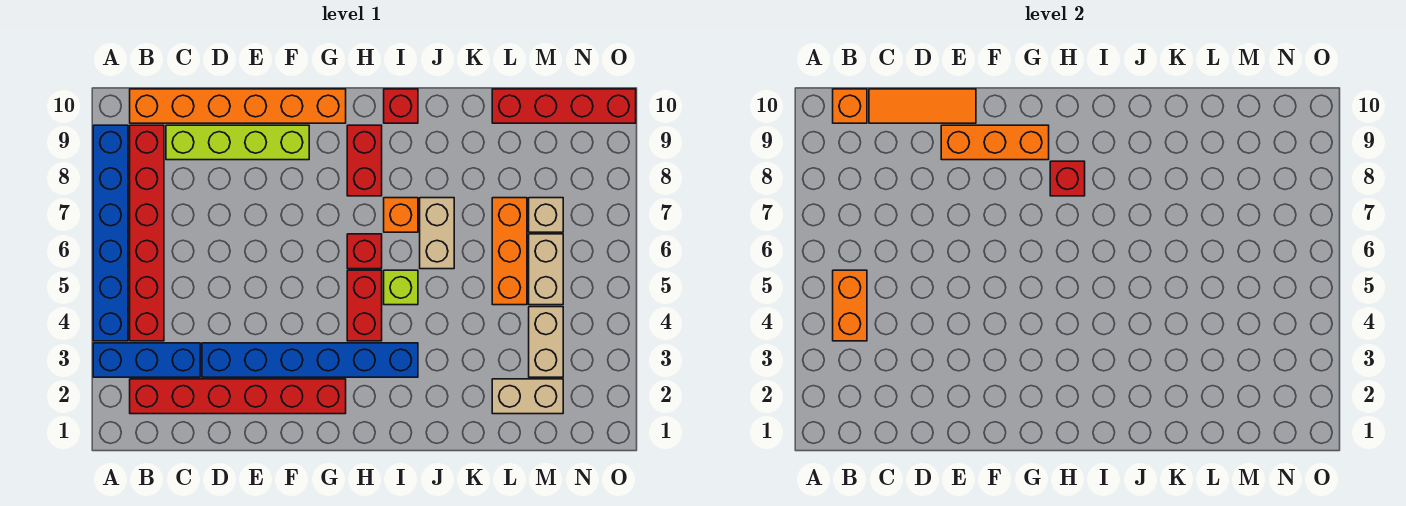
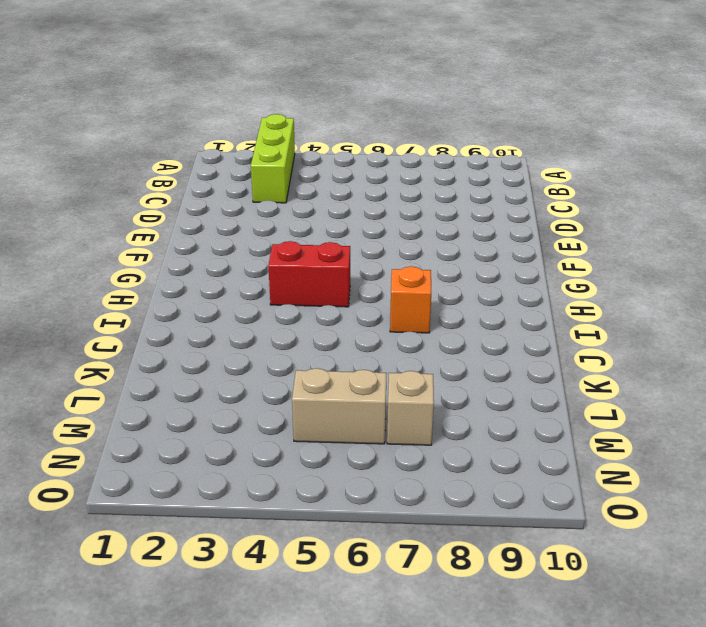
lime brick A3:C3 level 1 -> blue brick A3:C3 level 1
none -> blue brick A4:A9 level 1
none -> red brick B2:G2 level 1
none -> red brick B4:B9 level 1

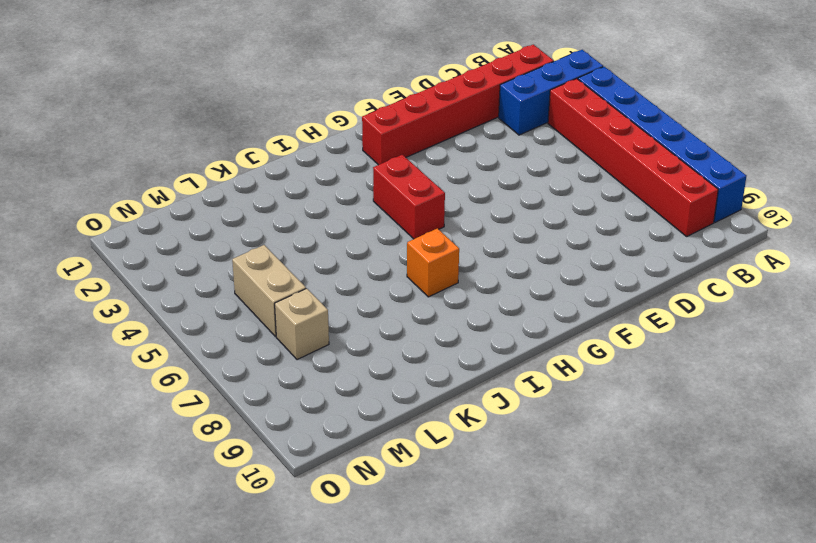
none -> orange brick B10:G10 level 1
none -> lime brick C9:F9 level 1
none -> blue brick D3:I3 level 1

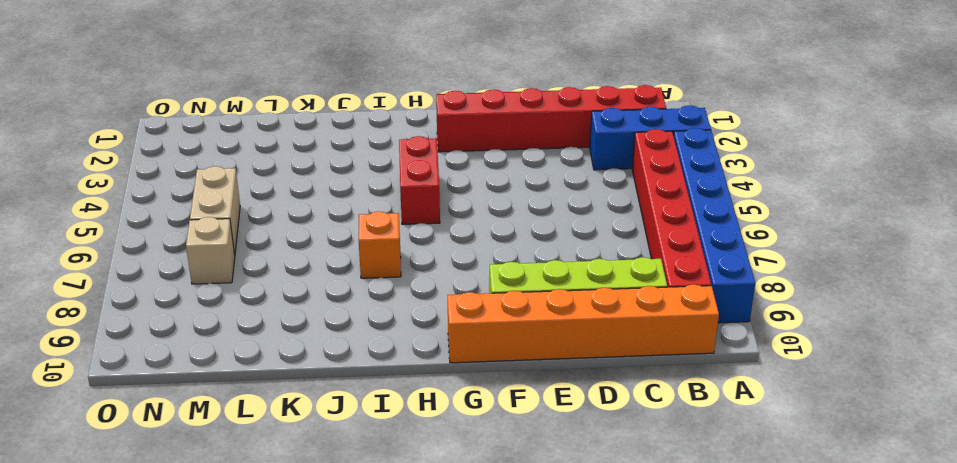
none -> blue brick D3:I3 level 1
none -> red brick H6 level 1
none -> red brick H8:H9 level 1

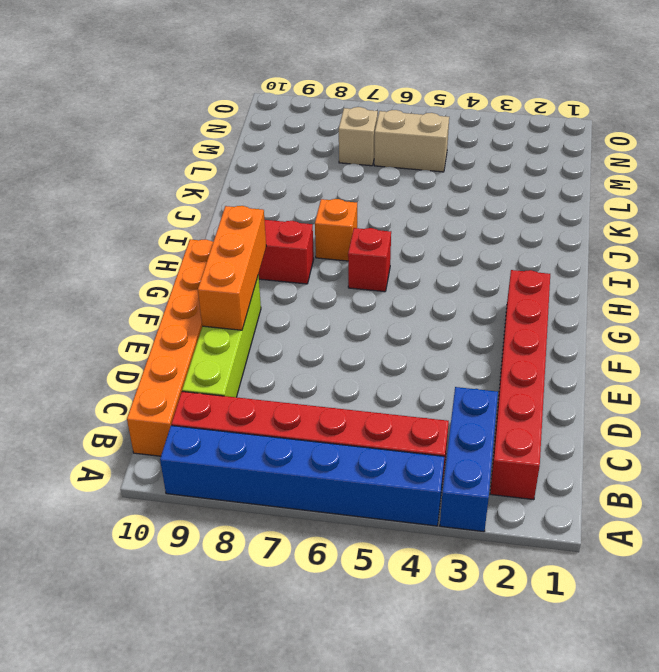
none -> blue brick D3:I3 level 1
none -> red brick H4:H5 level 1
none -> lime brick I5 level 1

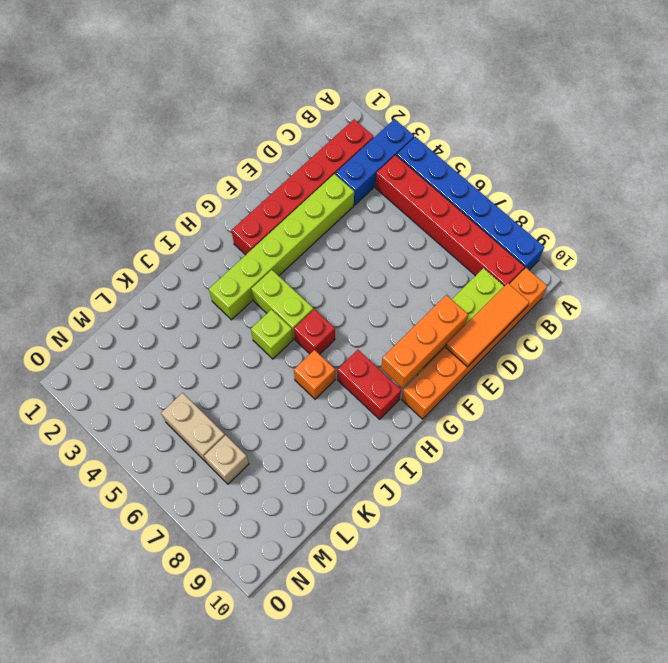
lime brick D3:I3 level 1 -> blue brick D3:I3 level 1
lime brick H4:H5 level 1 -> red brick H4:H5 level 1
none -> red brick I10 level 1
none -> tan brick J6:J7 level 1
none -> tan brick L2:M2 level 1

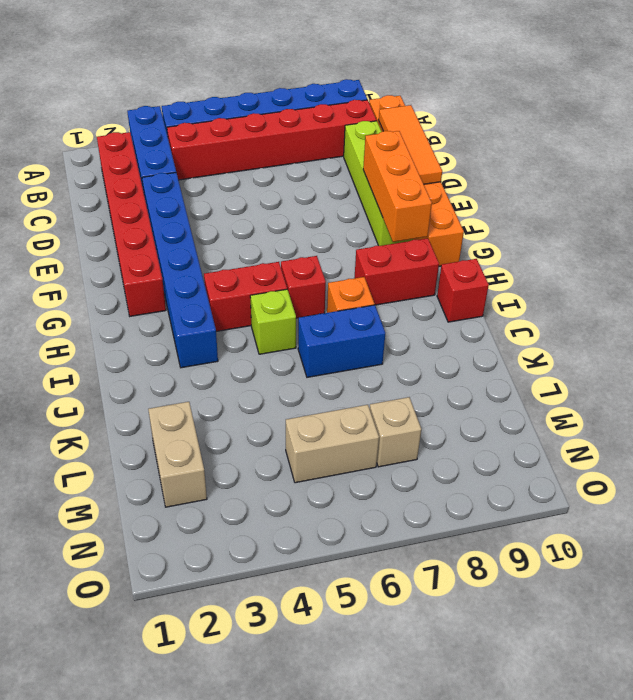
blue brick J6:J7 level 1 -> tan brick J6:J7 level 1
none -> orange brick L5:L7 level 1
none -> red brick L10:O10 level 1
none -> tan brick M3:M4 level 1

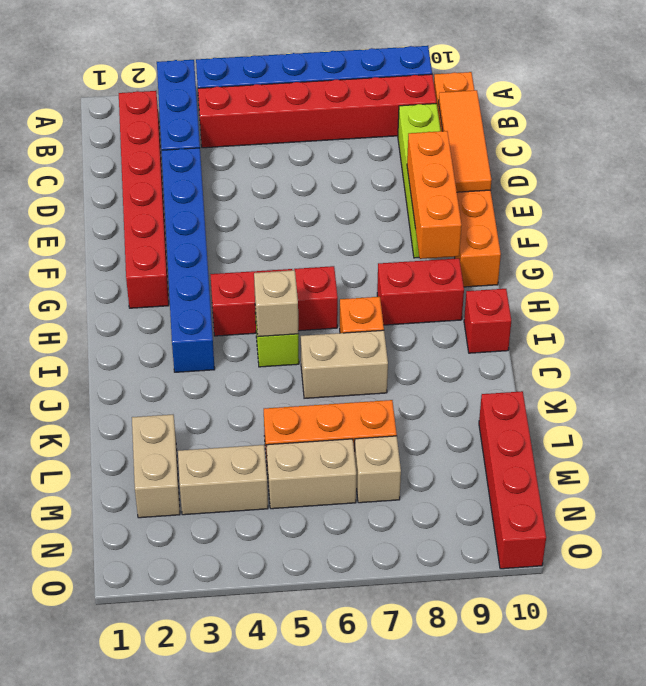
tan brick I5 level 2 -> none
none -> orange brick B4:B5 level 2
none -> orange brick B10 level 2
none -> red brick H8 level 2

